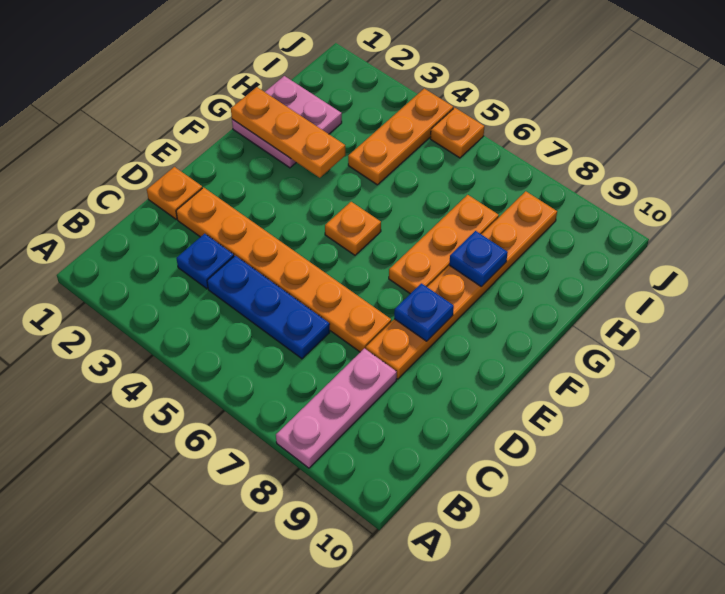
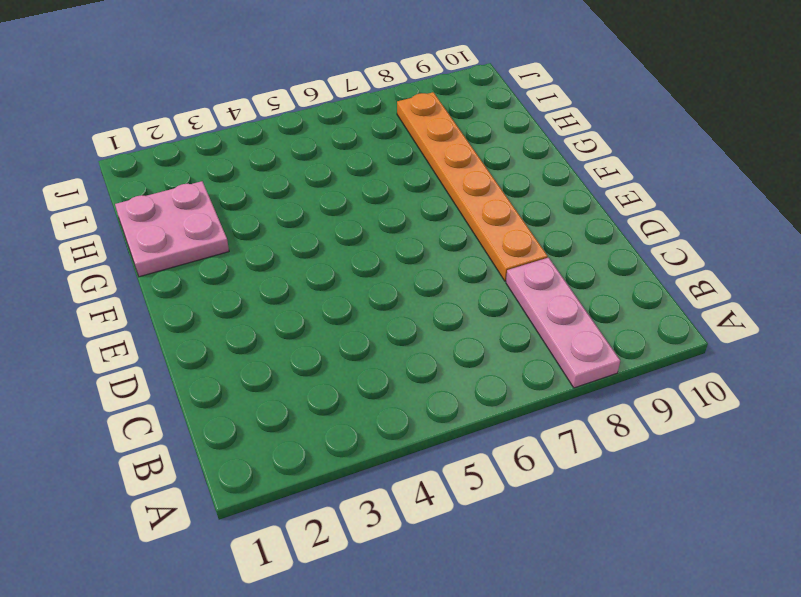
none -> blue plate C3 level 1
none -> blue plate C4:C6 level 1
none -> orange plate D1 level 1

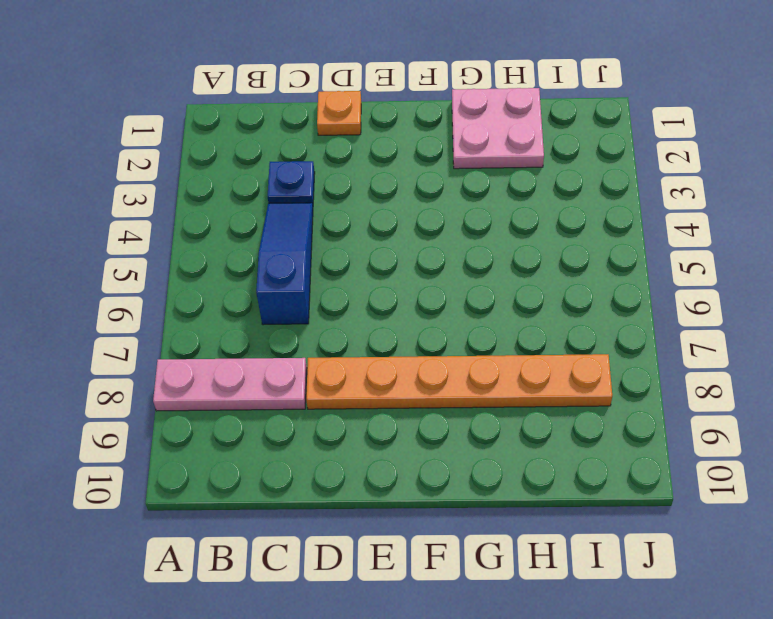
blue slope C4:C6 level 1 top 6 -> blue plate C4:C6 level 1
none -> orange plate D2:D7 level 1
none -> orange plate F5 level 1
none -> orange plate F7:H7 level 1

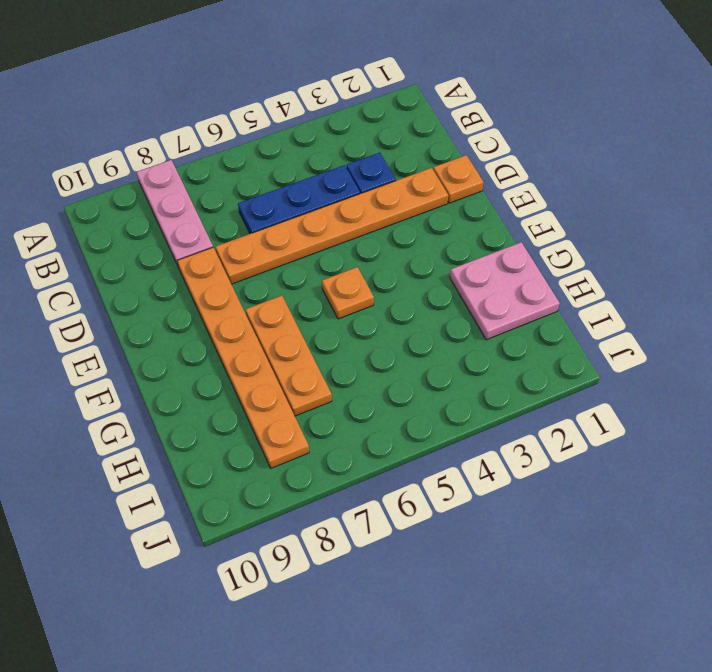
none -> orange plate H4:J4 level 1
none -> orange plate J5 level 1
none -> blue plate E8 level 2

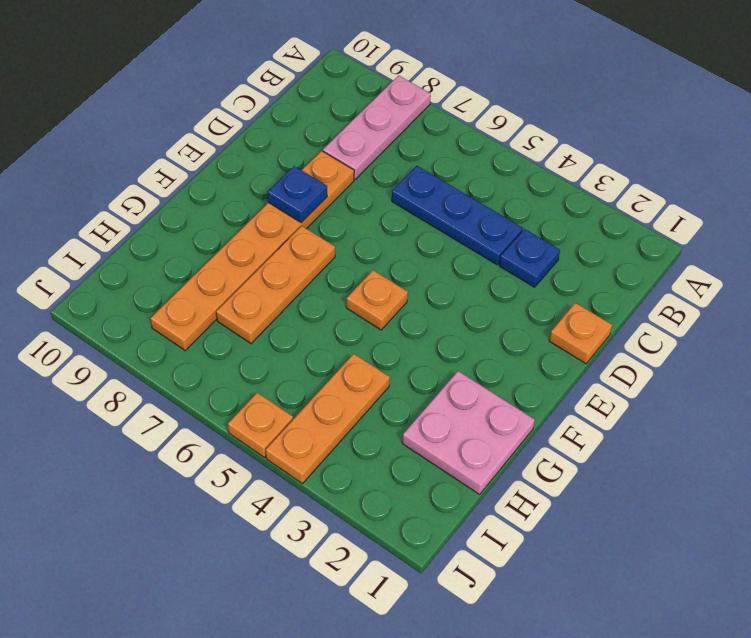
none -> orange plate D2:D7 level 1
none -> orange plate G1:G3 level 2
none -> blue plate G8 level 2

